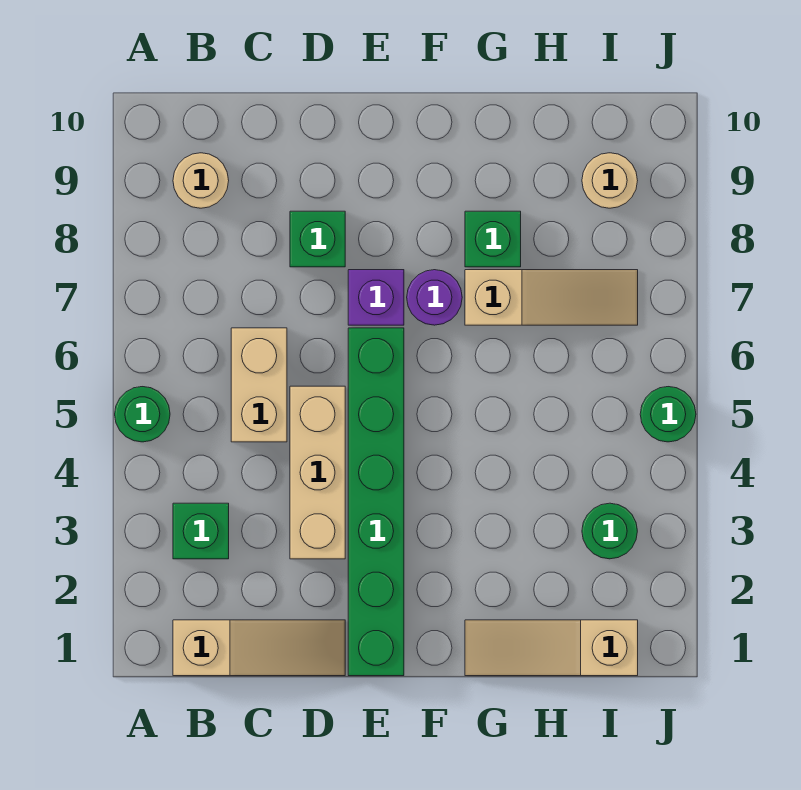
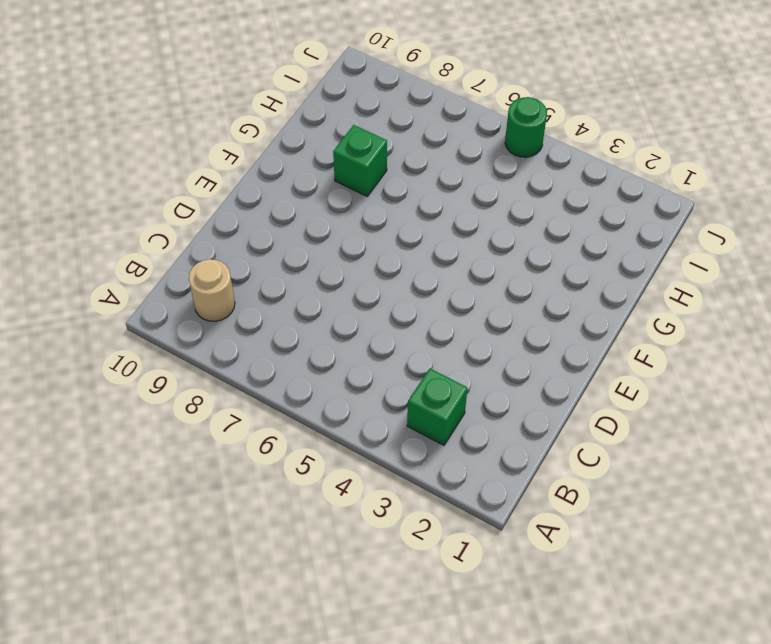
none -> green round brick A5 level 1
none -> tan slope B1:D1 level 1 top B
none -> tan brick C5:C6 level 1

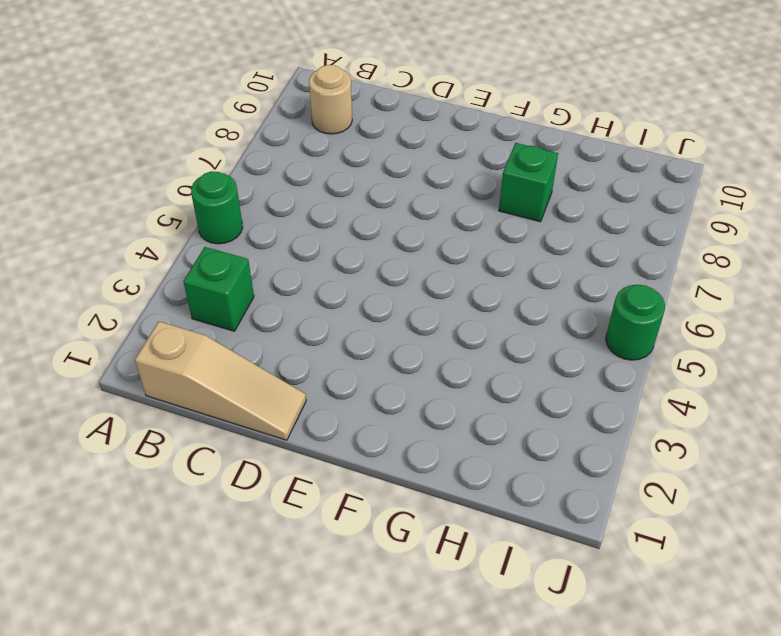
none -> tan brick C5:C6 level 1
none -> tan brick D3:D5 level 1
none -> green brick D8 level 1

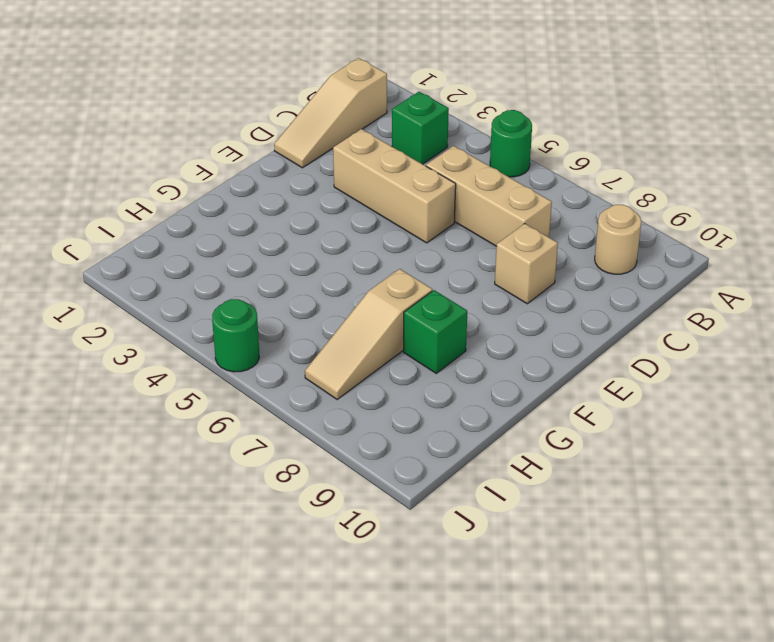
tan brick C5:C7 level 1 -> tan brick C5:C6 level 1
tan brick D8 level 1 -> green brick D8 level 1
none -> green brick E1:E6 level 1
none -> purple brick E7 level 1
none -> purple round brick F7 level 1

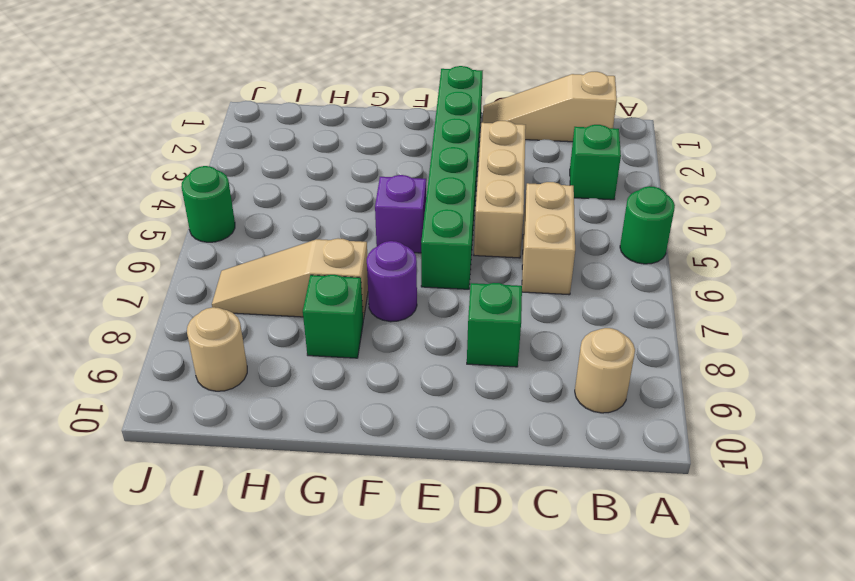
purple brick F5 level 1 -> purple brick E7 level 1
none -> tan slope G1:I1 level 1 top I
none -> green round brick I3 level 1

